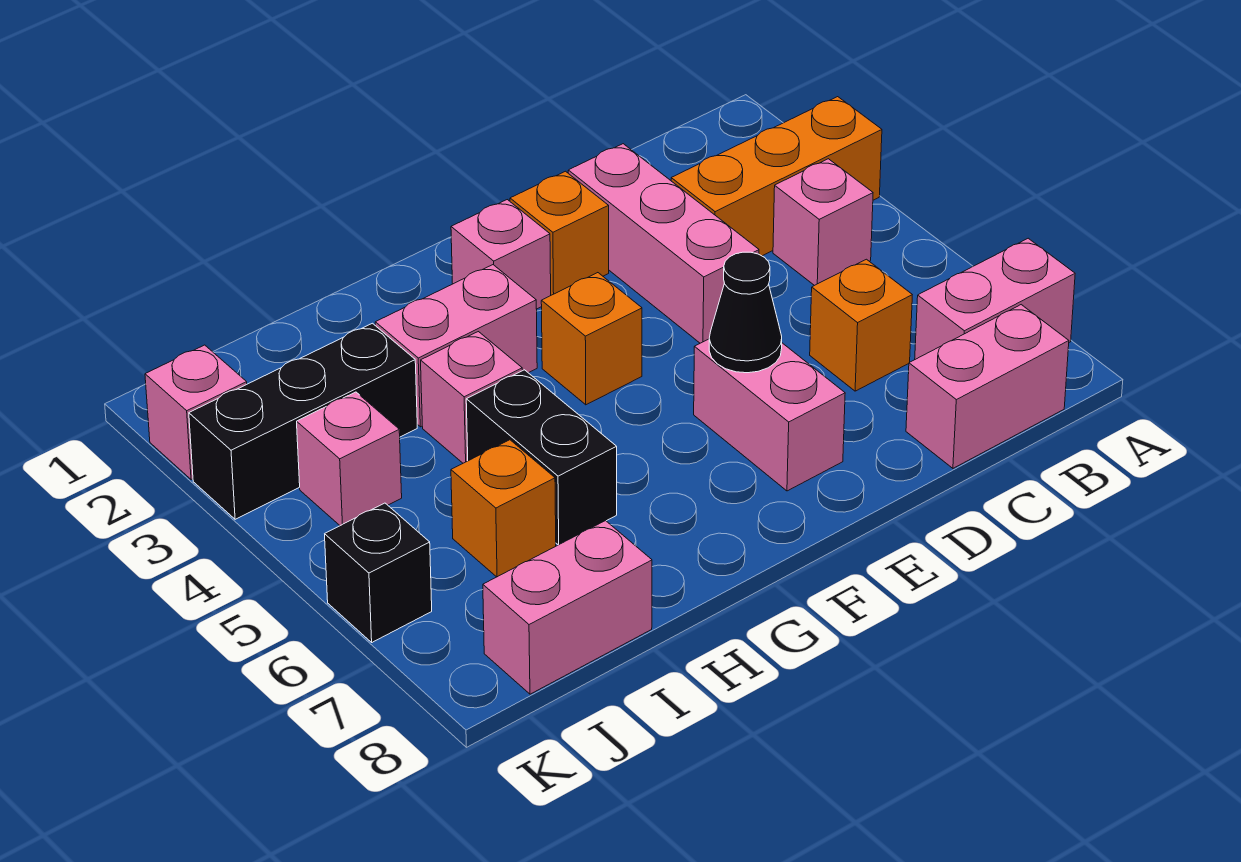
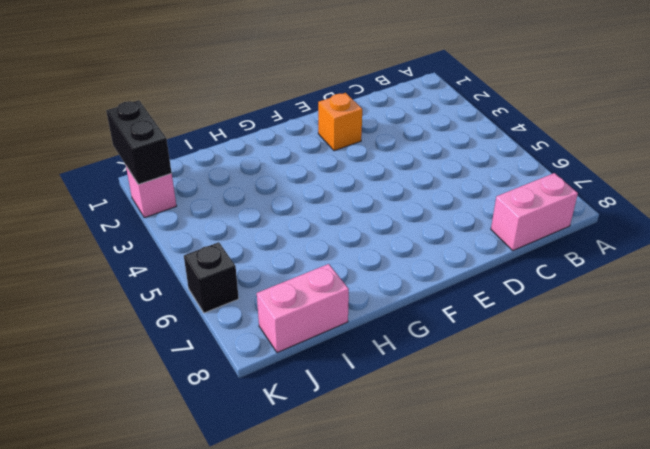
black brick K1:K2 level 2 -> black brick H5:H6 level 1
none -> orange brick A3:C3 level 1
none -> pink brick A7:B7 level 1
none -> pink brick B4 level 1

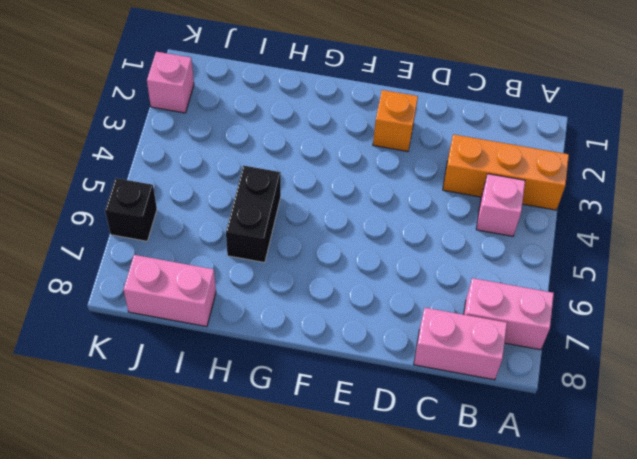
none -> orange brick C6 level 1
none -> pink brick D2:D4 level 1
none -> pink brick E6:E7 level 1

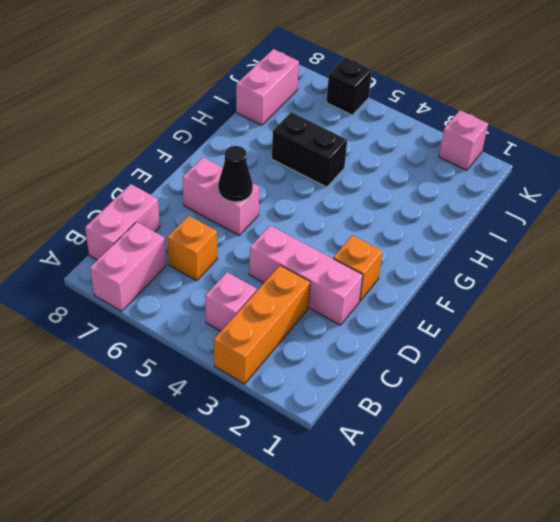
none -> pink brick F2 level 1
none -> orange brick F4 level 1
none -> pink brick G3:H3 level 1

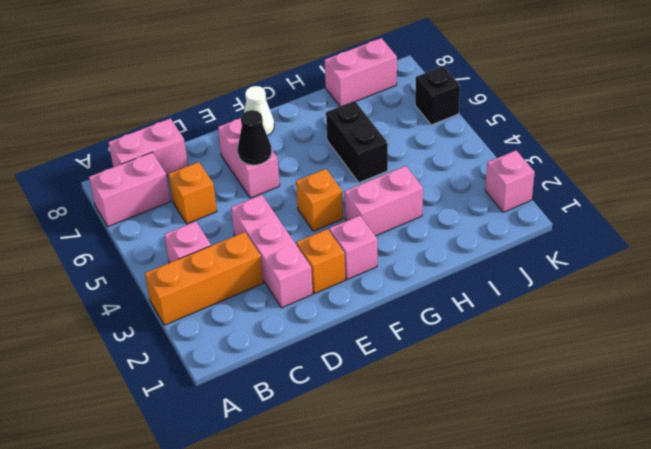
white cone F8 level 1 -> none
none -> pink brick H4 level 1
none -> black brick I3:K3 level 1
none -> orange brick I6 level 1

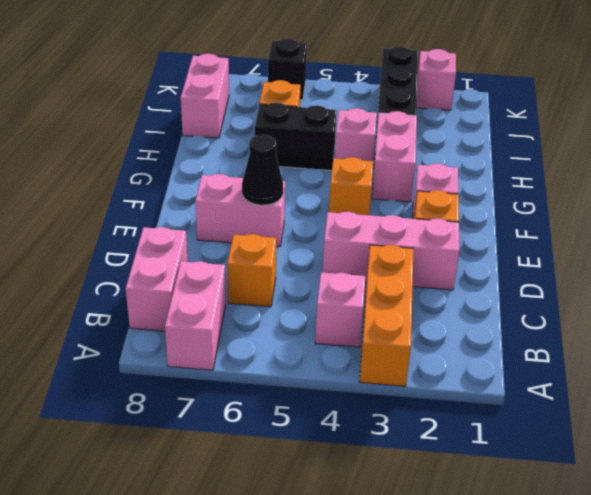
none -> pink brick J4 level 1

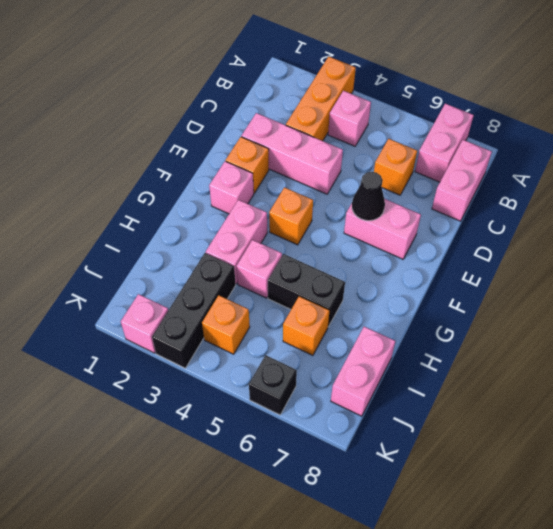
orange brick J4 level 1 -> pink brick J4 level 1

